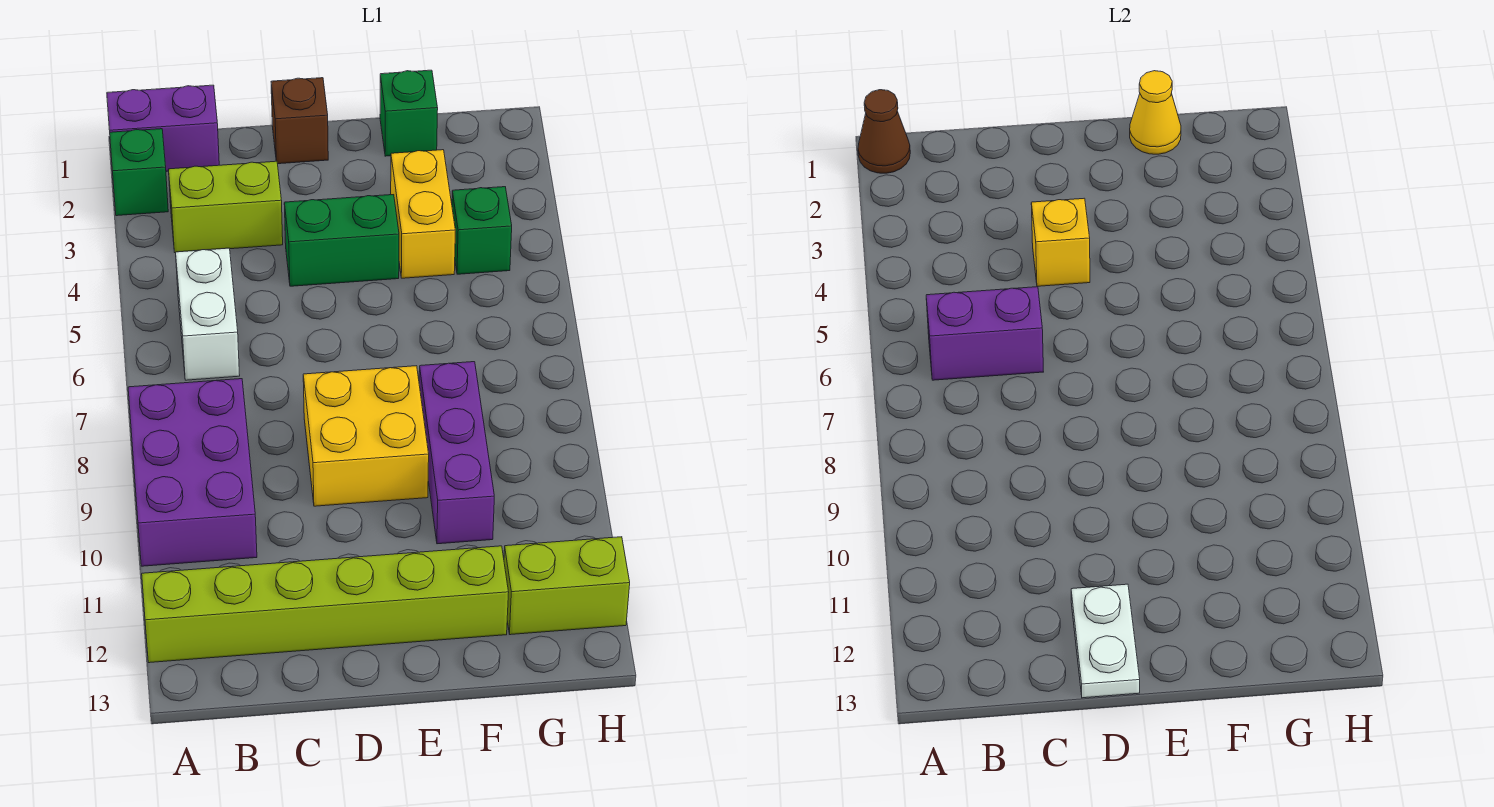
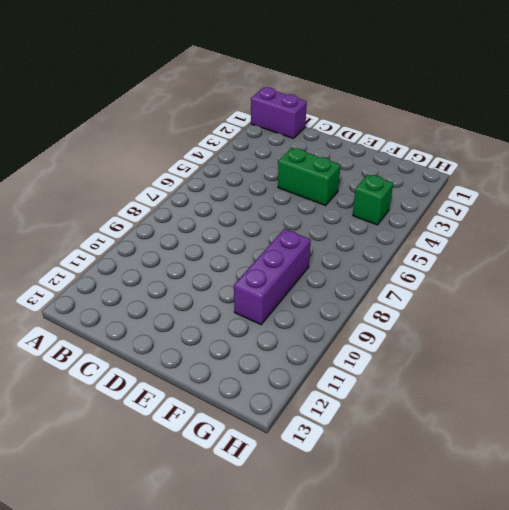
none -> green brick A2 level 1
none -> purple brick A8:B10 level 1
none -> lime brick A12:F12 level 1

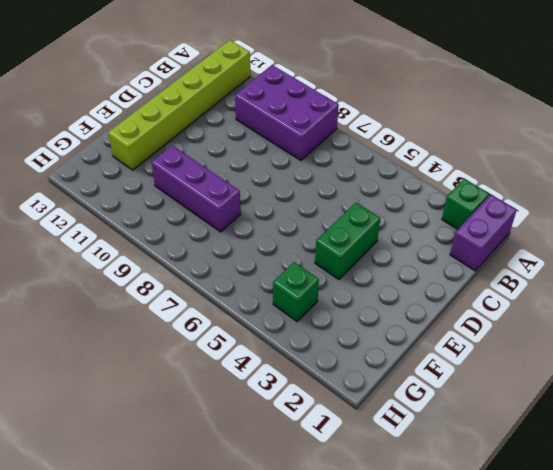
none -> lime brick B3:C3 level 1
none -> white brick B5:B6 level 1
none -> brown brick D1 level 1

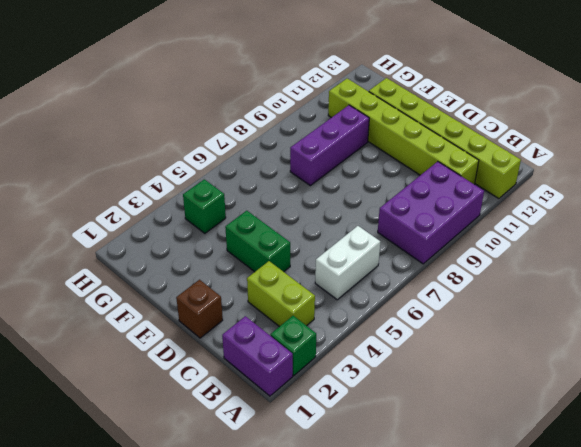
lime brick B11:G11 level 1 -> none
none -> yellow brick D8:E9 level 1
none -> green brick F1 level 1
none -> yellow brick F3:F4 level 1

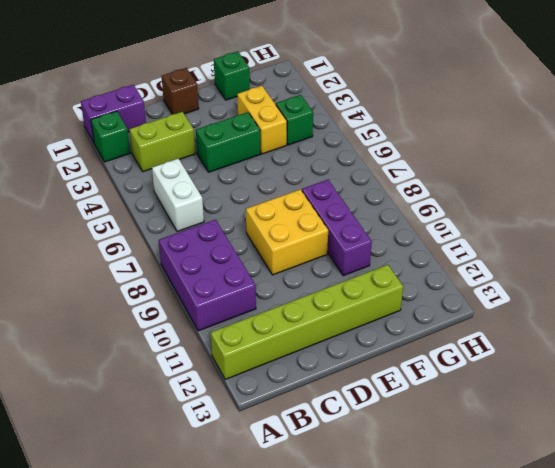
none -> lime brick G12:H12 level 1
none -> brown cone A1 level 2
none -> purple brick B6:C6 level 2

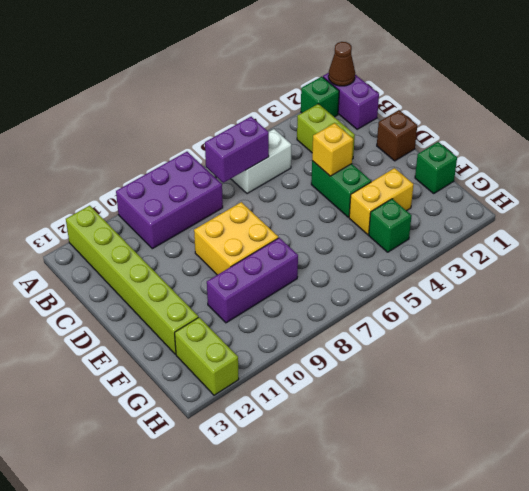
purple brick B6:B7 level 2 -> purple brick B6:C6 level 2
none -> white plate D12:D13 level 2
none -> yellow cone F1 level 2

